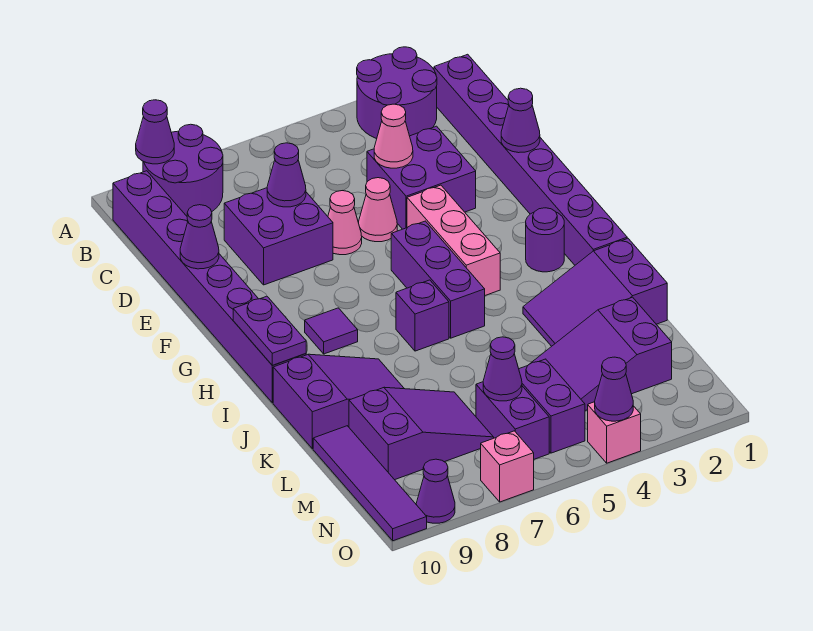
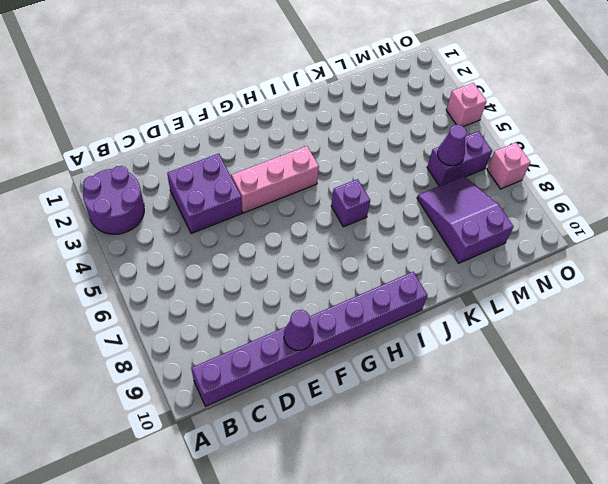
none -> purple round brick A8:B9 level 1
none -> purple brick B1:I1 level 1
none -> purple brick D7:E8 level 1
none -> pink cone E5 level 1

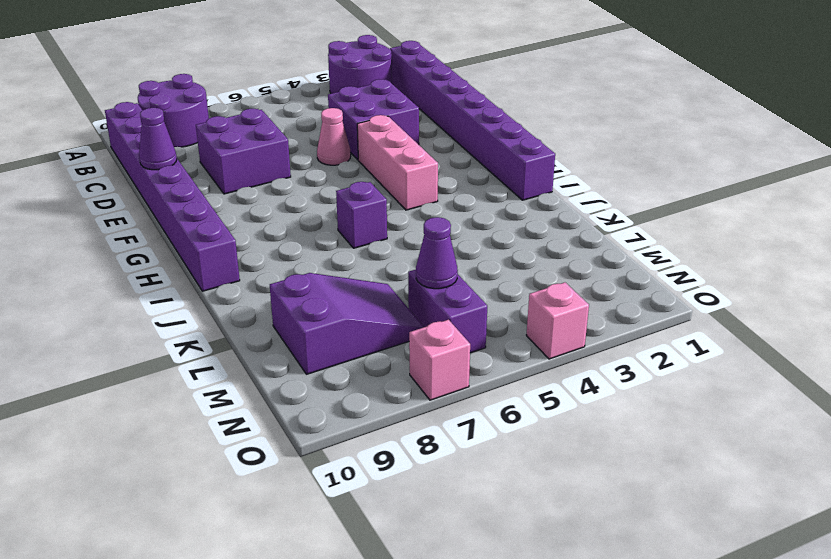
none -> pink cone E6 level 1
none -> purple brick G5:I5 level 1
none -> purple round brick H2 level 1
none -> purple tile H8 level 1

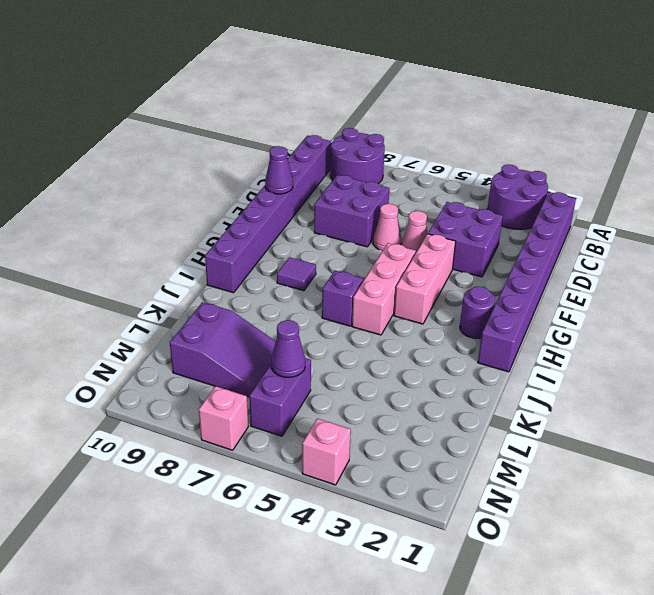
pink brick G5:I5 level 1 -> purple brick G5:I5 level 1
none -> purple slope J1:K3 level 1 top 1
none -> purple slope J8:K10 level 1 top 10
none -> purple slope L2:M4 level 1 top 2
none -> purple tile L10:O10 level 1

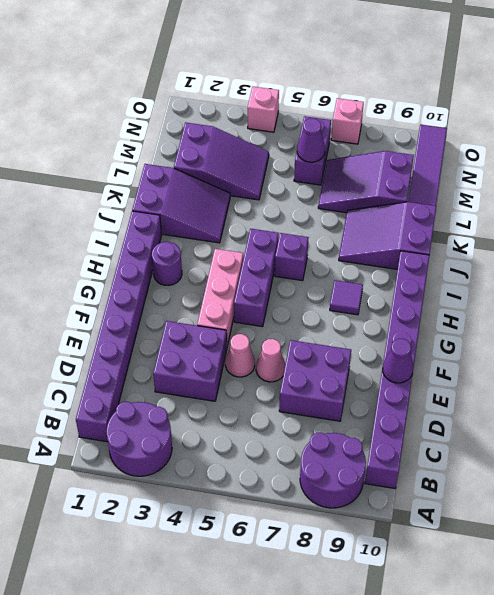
none -> purple brick M5:N5 level 1
none -> purple cone O9 level 1
none -> purple cone A9 level 2
none -> pink cone D4 level 2

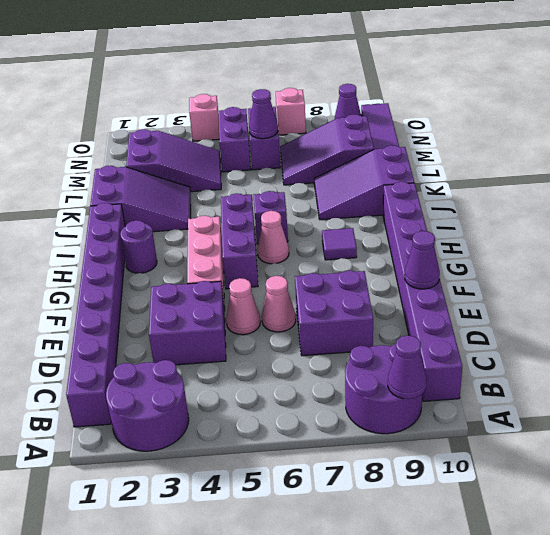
pink cone H6 level 1 -> pink cone D4 level 2
none -> purple cone D7 level 2
none -> purple cone E1 level 2
none -> purple plate H10:I10 level 2
none -> purple cone O4 level 2

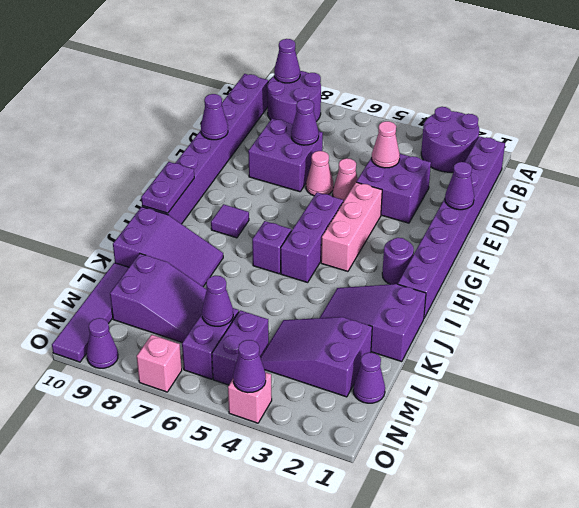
purple cone M1 level 1 -> none

